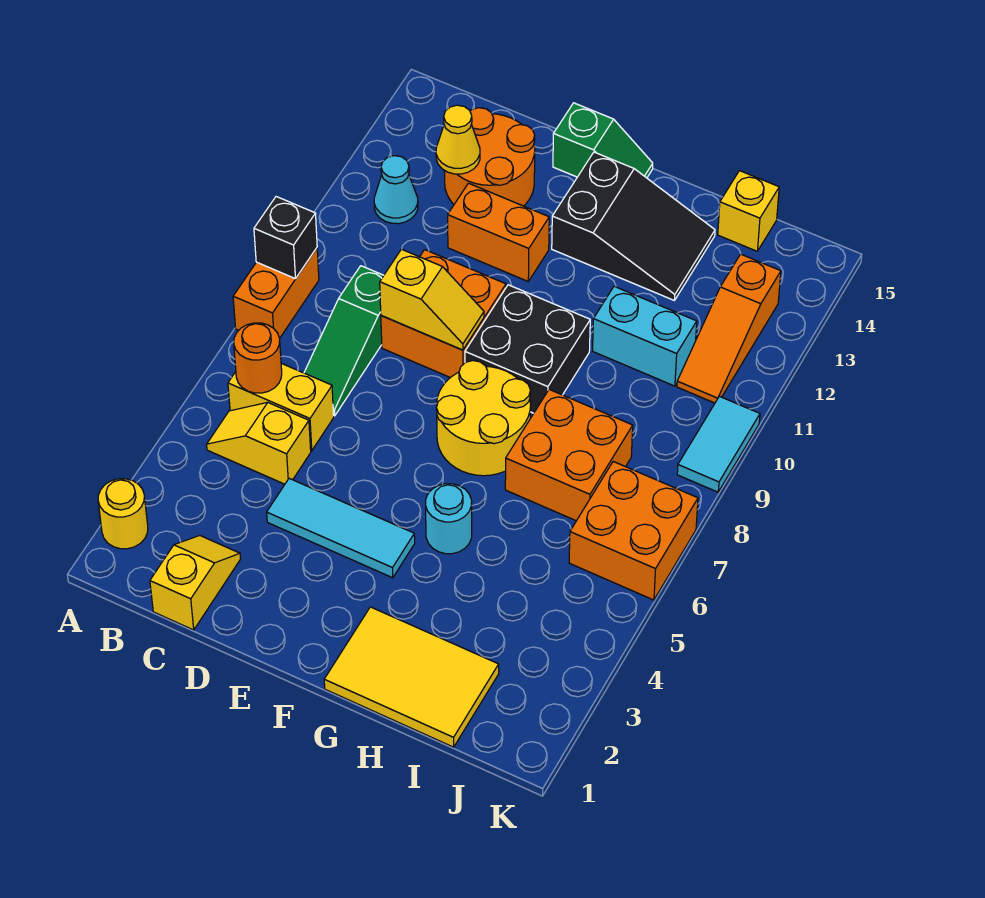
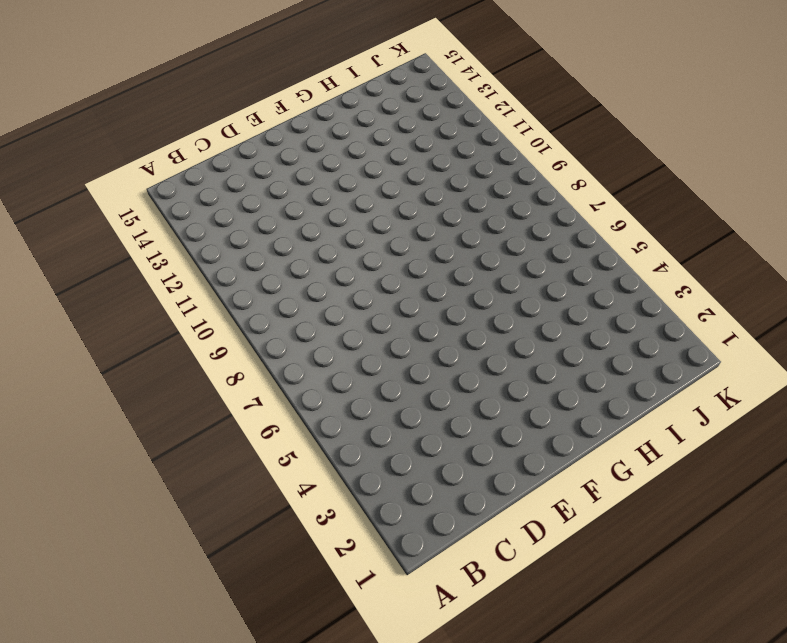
none -> yellow round brick A2 level 1
none -> orange brick A8:A9 level 1
none -> yellow slope B5:C5 level 1 top C

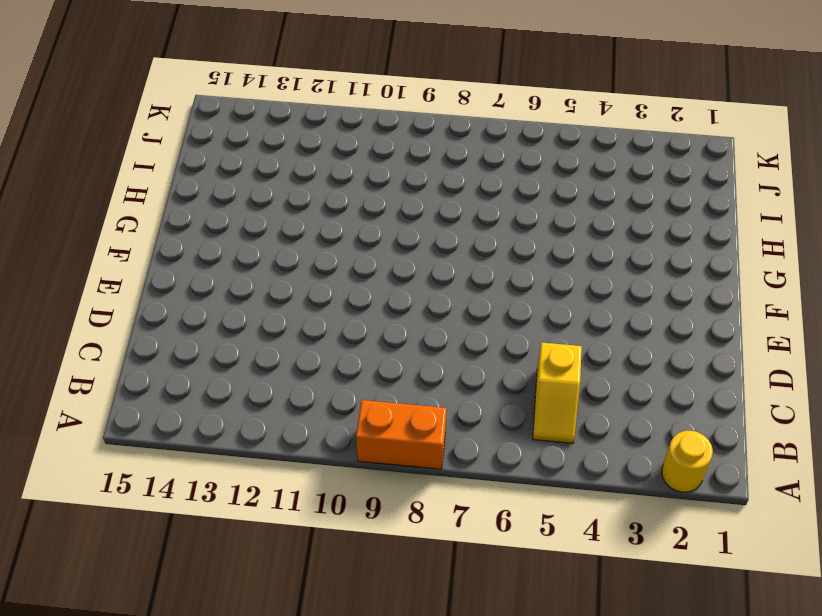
none -> yellow brick B6:C6 level 1
none -> cyan cone B12 level 1
none -> yellow slope C1:C2 level 1 top 1

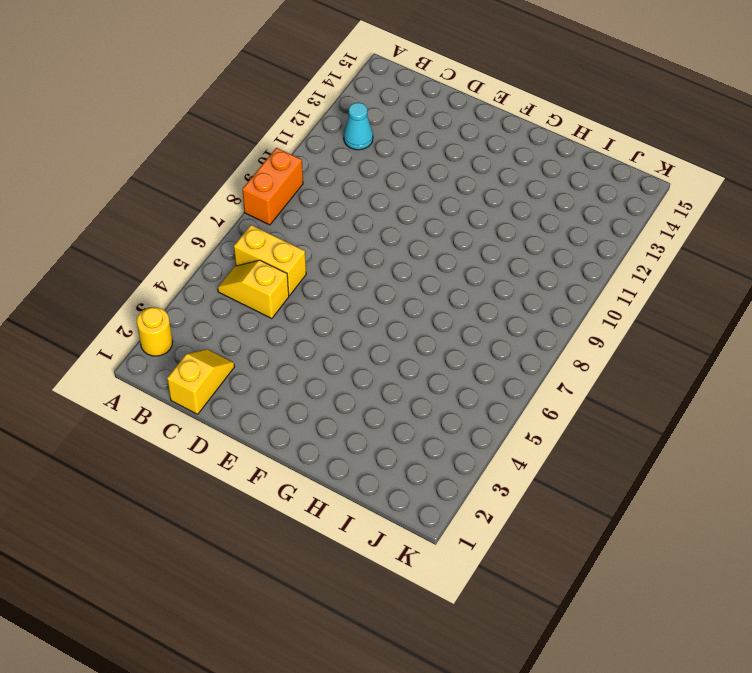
none -> green slope C7:C9 level 1 top 9
none -> orange round brick C13:D14 level 1
none -> cyan tile D4:F4 level 1

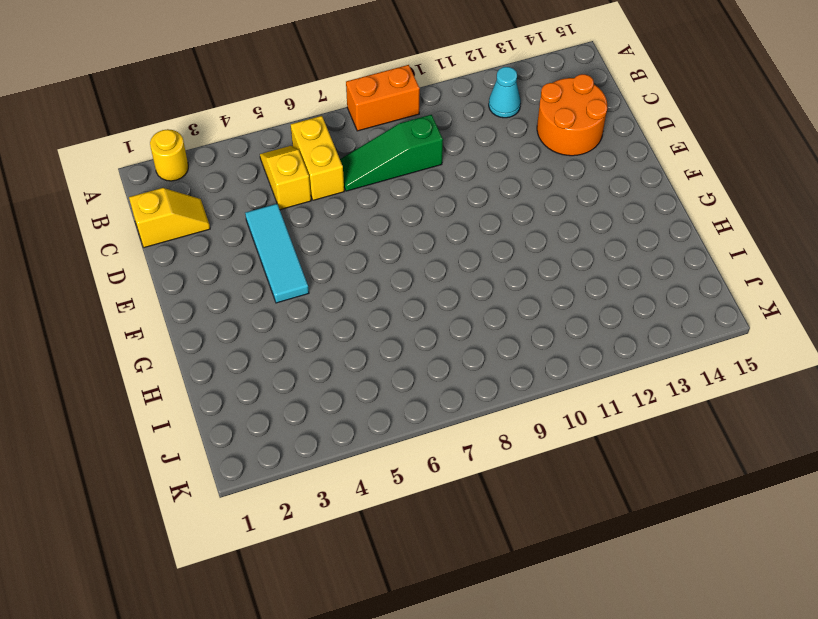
none -> orange brick D9:E10 level 1
none -> orange brick D12:E12 level 1
none -> green slope E15:F15 level 1 top E

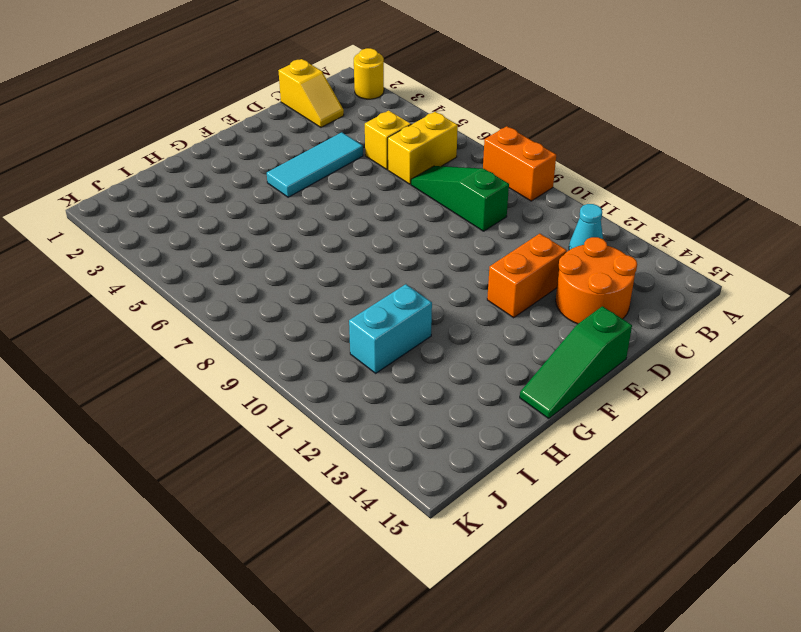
green slope E15:G15 level 1 top E -> green slope E15:F15 level 1 top E
none -> orange brick D9:E10 level 1
none -> yellow round brick F7:G8 level 1
none -> black brick F9:G10 level 1

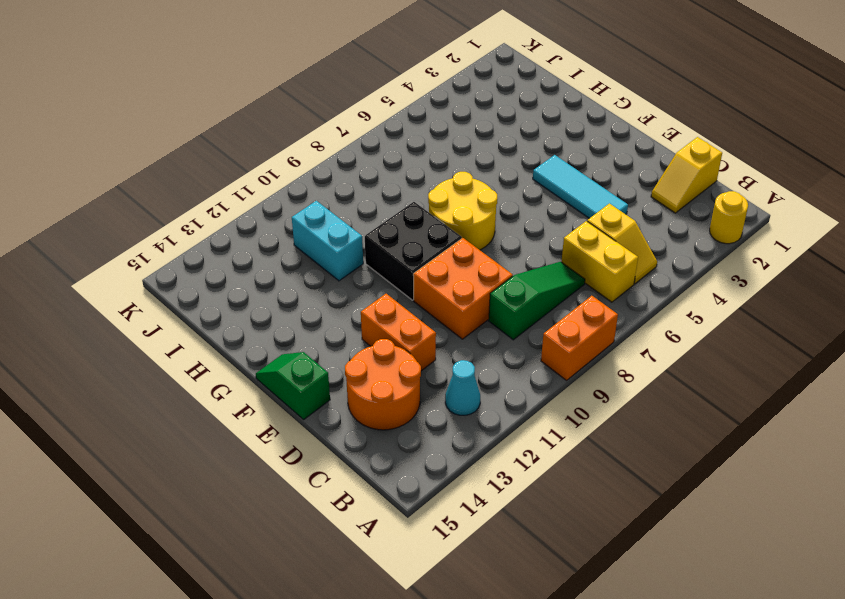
none -> black slope F13:H14 level 1 top F
none -> yellow tile G1:I2 level 1
none -> cyan round brick G5 level 1

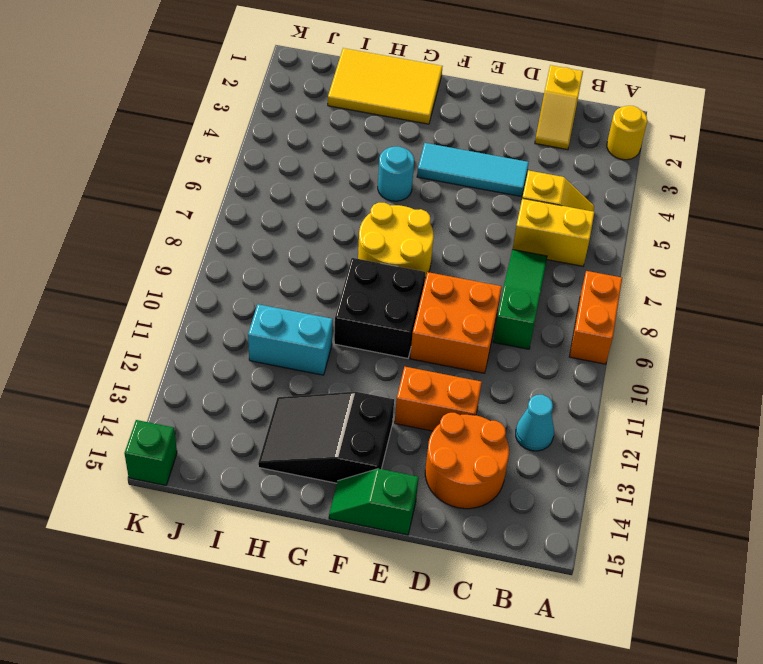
green brick K15 level 1 -> none
none -> orange brick H7:I8 level 1
none -> yellow brick I15 level 1
none -> orange brick J6:K7 level 1

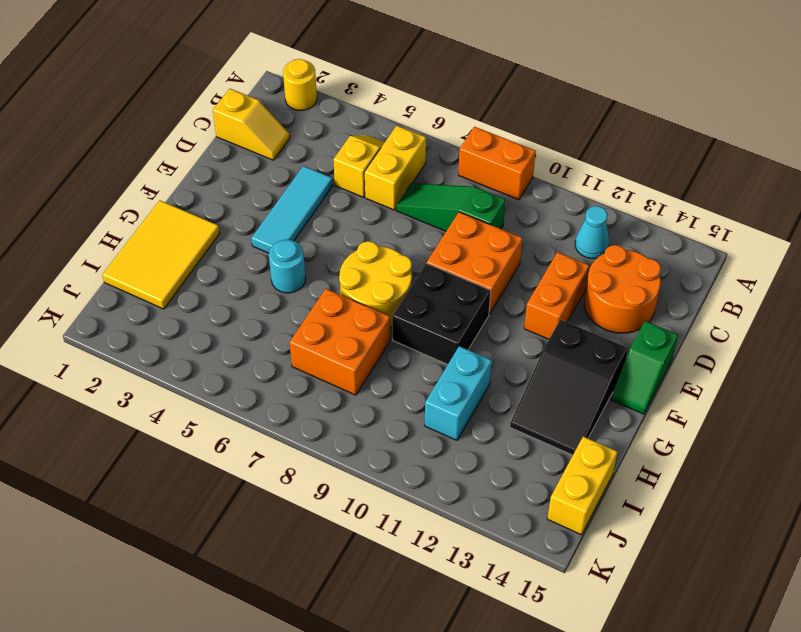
yellow brick I15:J15 level 1 -> yellow brick I15 level 1
none -> orange brick J6:K7 level 1
none -> orange slope J11:J13 level 1 top 13
none -> cyan tile K9:K10 level 1

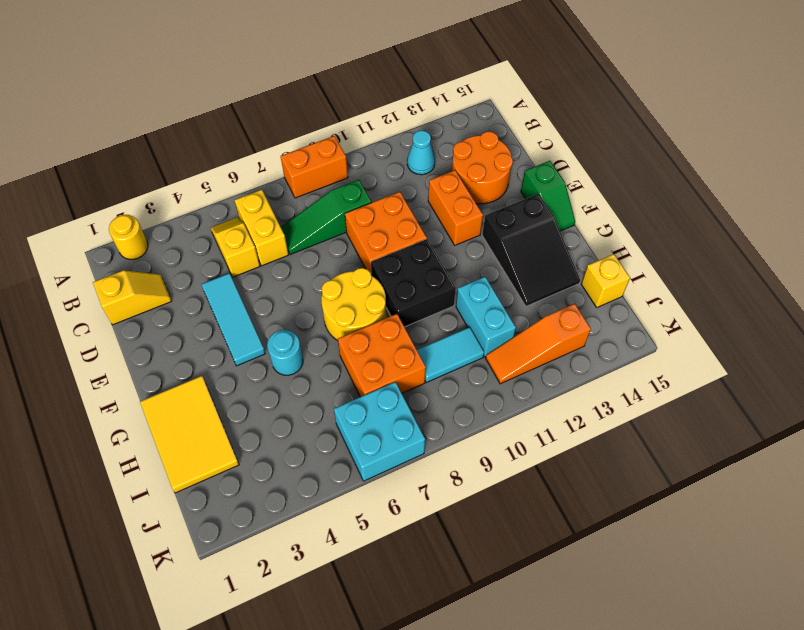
cyan tile I9:I10 level 1 -> cyan tile K9:K10 level 1
cyan brick J6:K7 level 1 -> orange brick J6:K7 level 1
none -> black brick A9 level 2
none -> orange round brick B6 level 2
none -> yellow cone C13 level 2

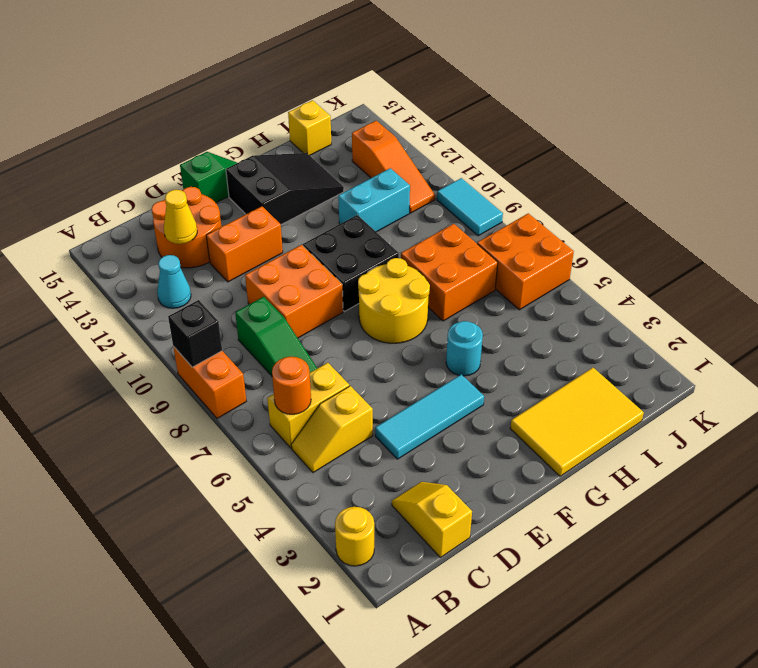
none -> yellow slope D9:E9 level 2 top D

